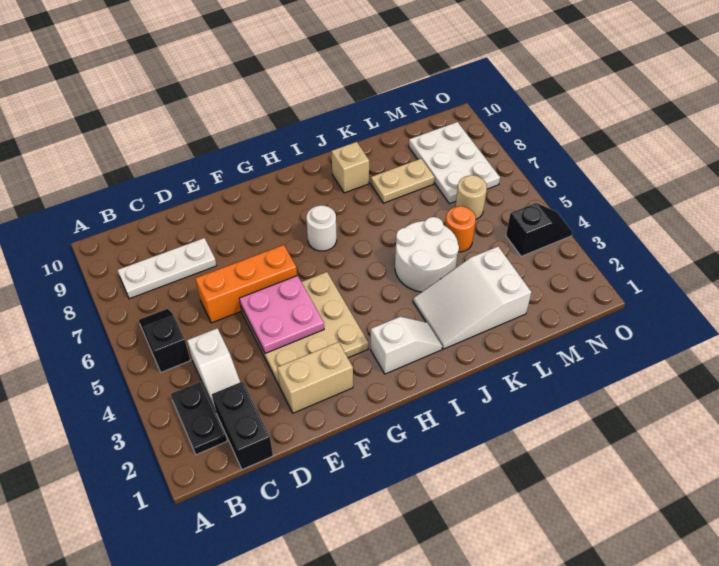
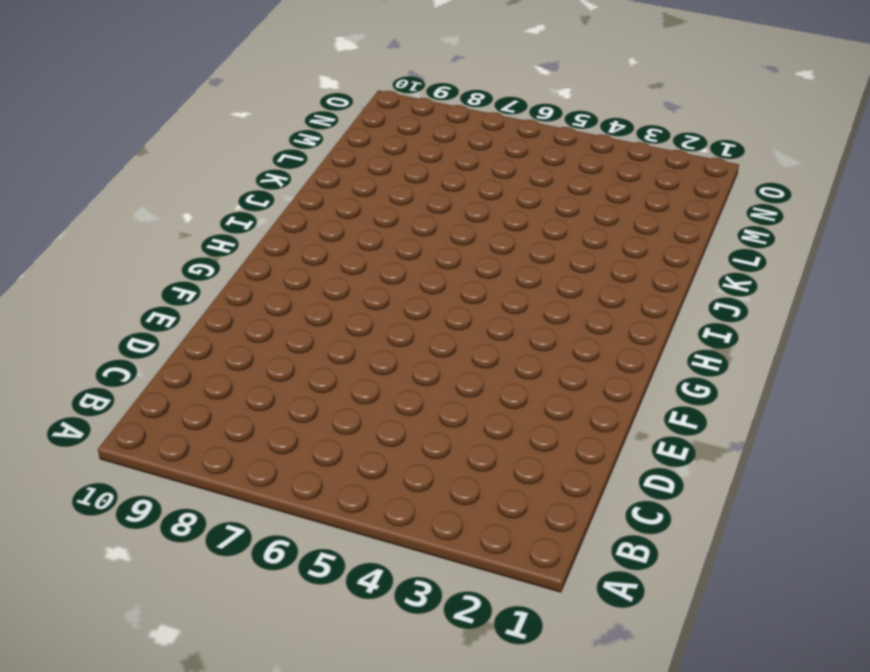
none -> black plate B2:B3 level 1
none -> black slope B5:B6 level 1 top 5
none -> white plate B8:D8 level 1

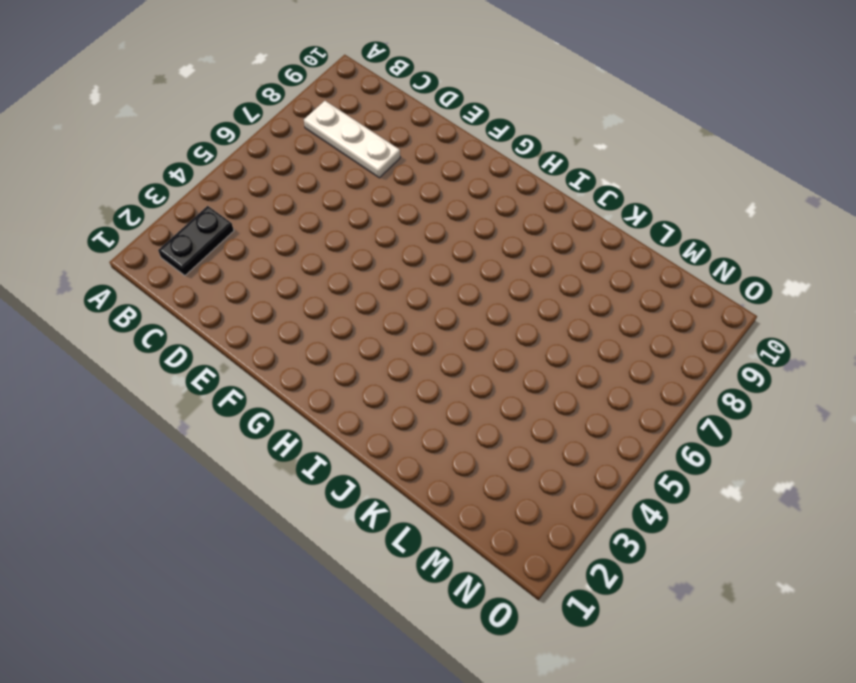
none -> black slope B5:B6 level 1 top 5
none -> black brick C1:C2 level 1
none -> white slope C3:C4 level 1 top 4

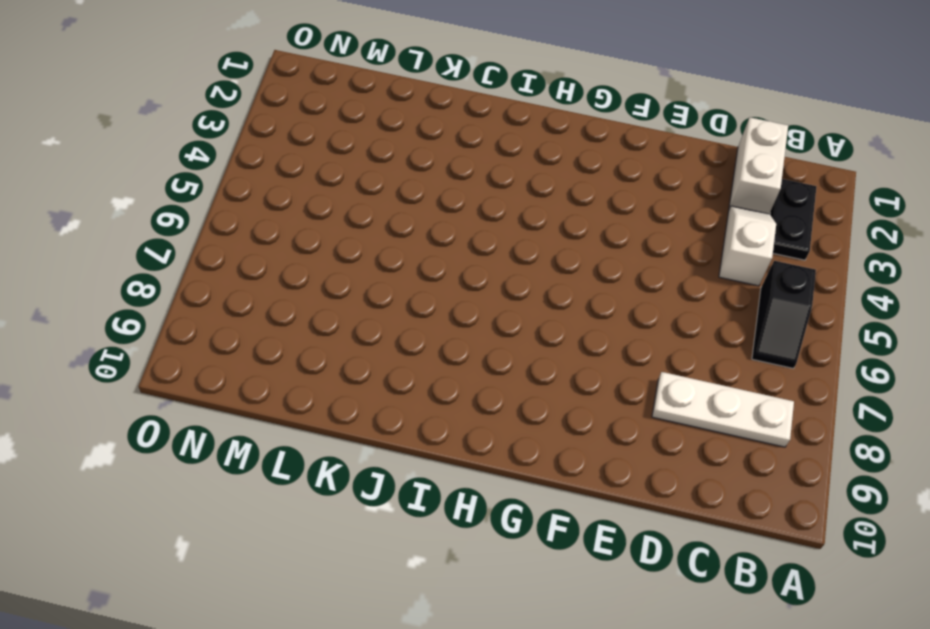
white brick C1:C2 level 1 -> black brick C1:C2 level 1
none -> orange brick D6:F6 level 1
none -> tan brick E2:F2 level 1
none -> tan plate E3:G5 level 1

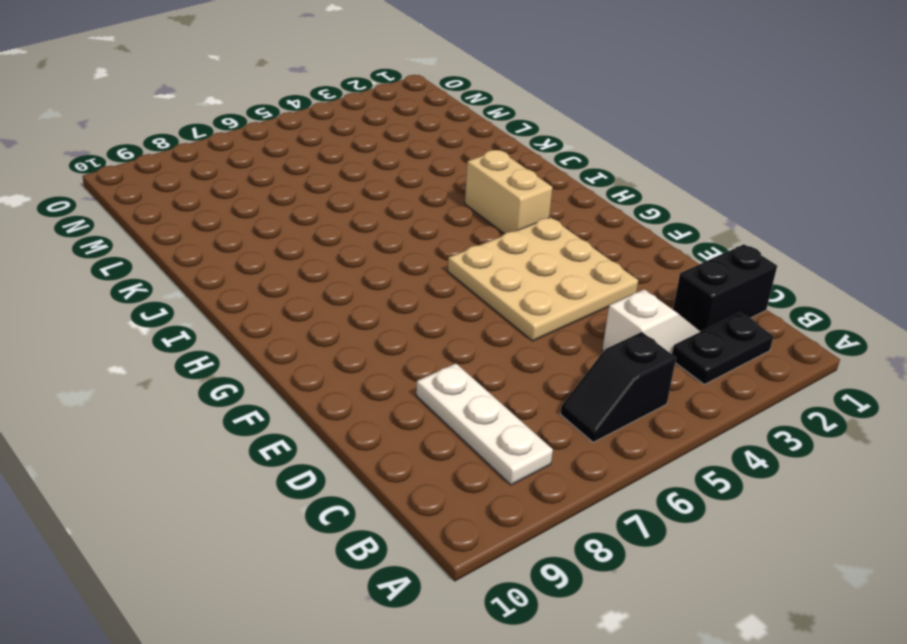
tan brick H3:I3 level 1 -> tan brick E2:F2 level 1
none -> orange brick D6:F6 level 1
none -> white slope H2:I2 level 1 top H
none -> white round brick H7 level 1

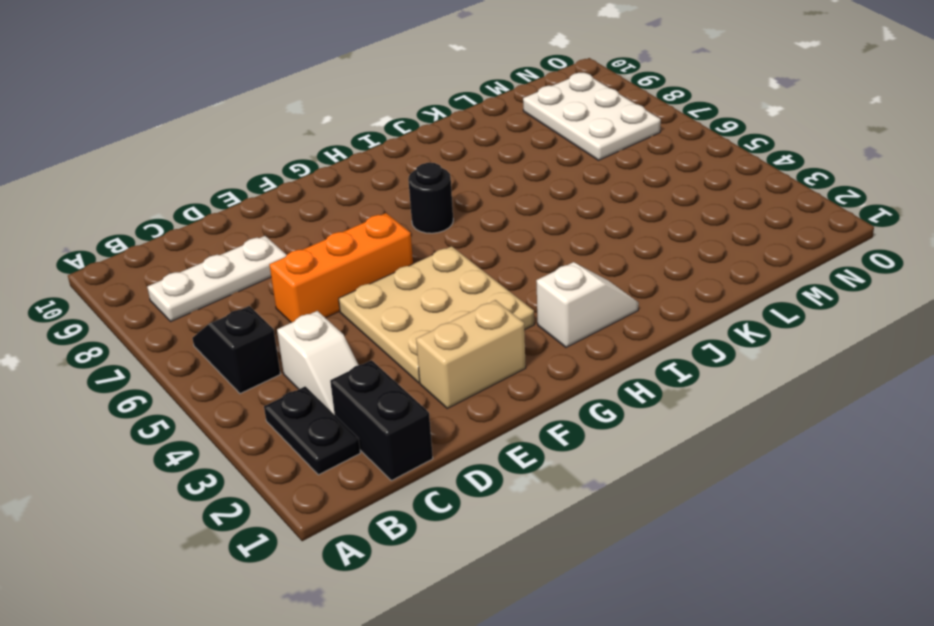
black round brick H7 level 1 -> white round brick H7 level 1
none -> white slope J2:L3 level 1 top L
none -> white round brick J4:K5 level 1
none -> tan brick J9 level 1

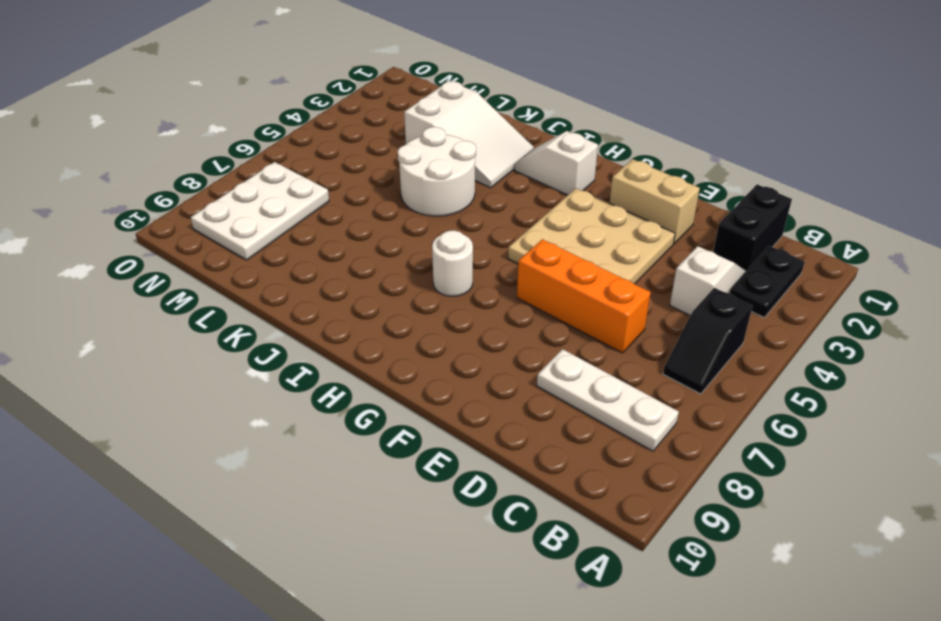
none -> tan brick J9 level 1
none -> tan plate K8:L8 level 1
none -> orange round brick L5 level 1

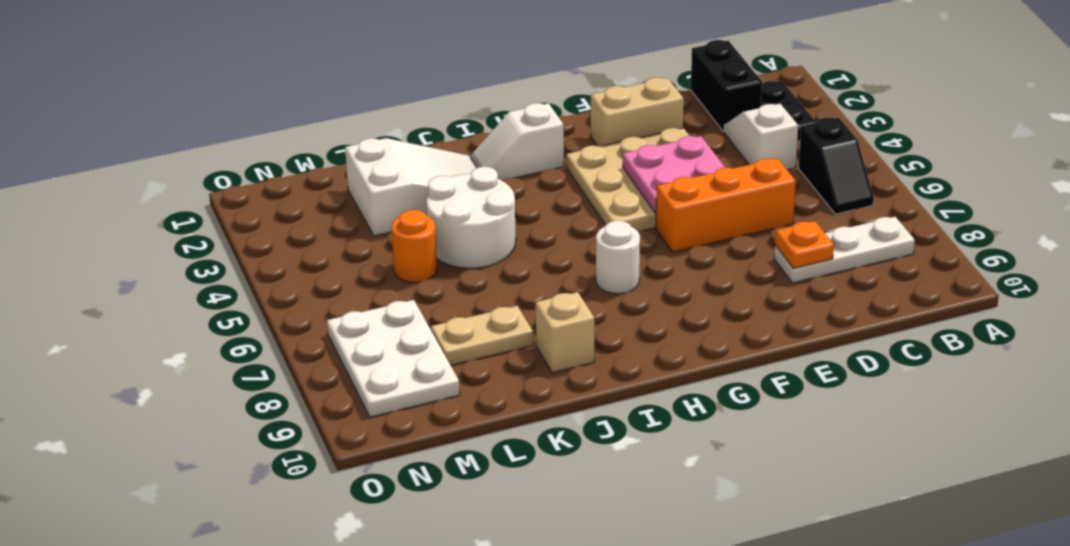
orange plate D8 level 2 -> none
none -> tan round brick M6 level 1
none -> black slope N4:O4 level 1 top N

